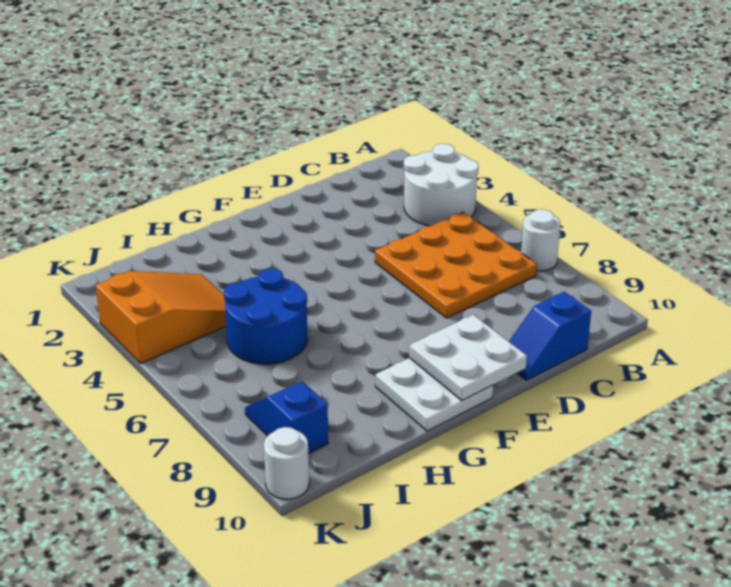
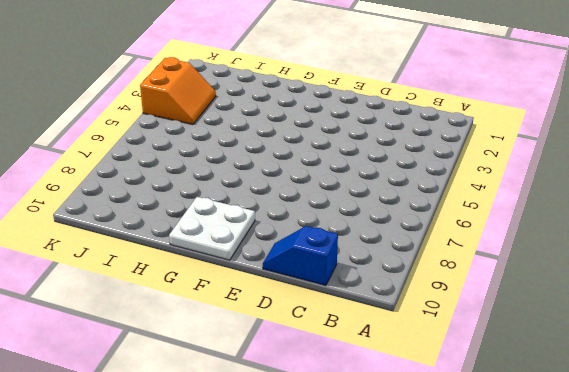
orange slope J3:K4 level 1 top K -> orange slope I3:K4 level 1 top K
none -> white round brick A3:B4 level 1
none -> white round brick A7 level 1

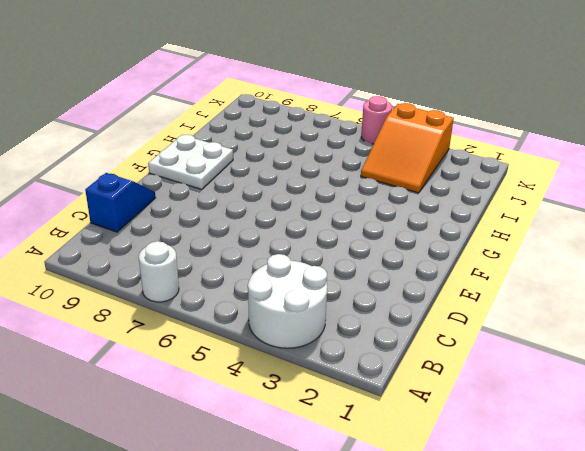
pink round brick K5 level 1 -> none
none -> orange plate B5:D7 level 1
none -> blue round brick H5:I6 level 1

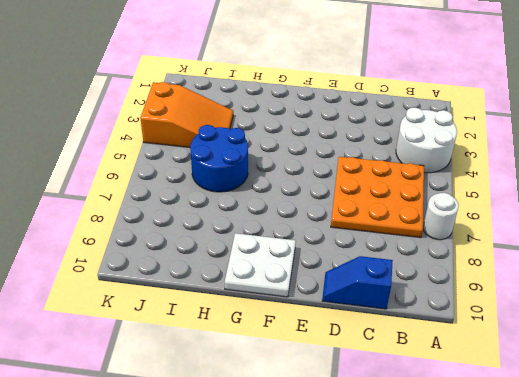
none -> blue slope J8:J9 level 1 top 9
none -> white round brick K10 level 1

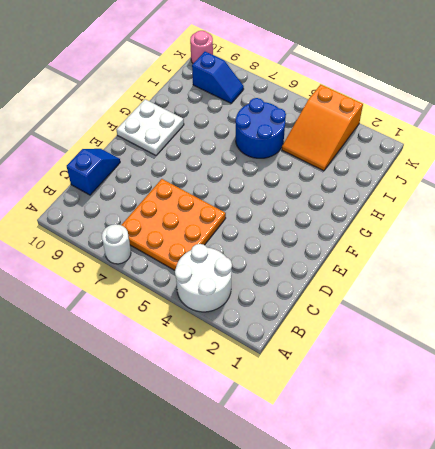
pink round brick K10 level 1 -> white round brick K10 level 1
none -> white plate E9:F10 level 2

